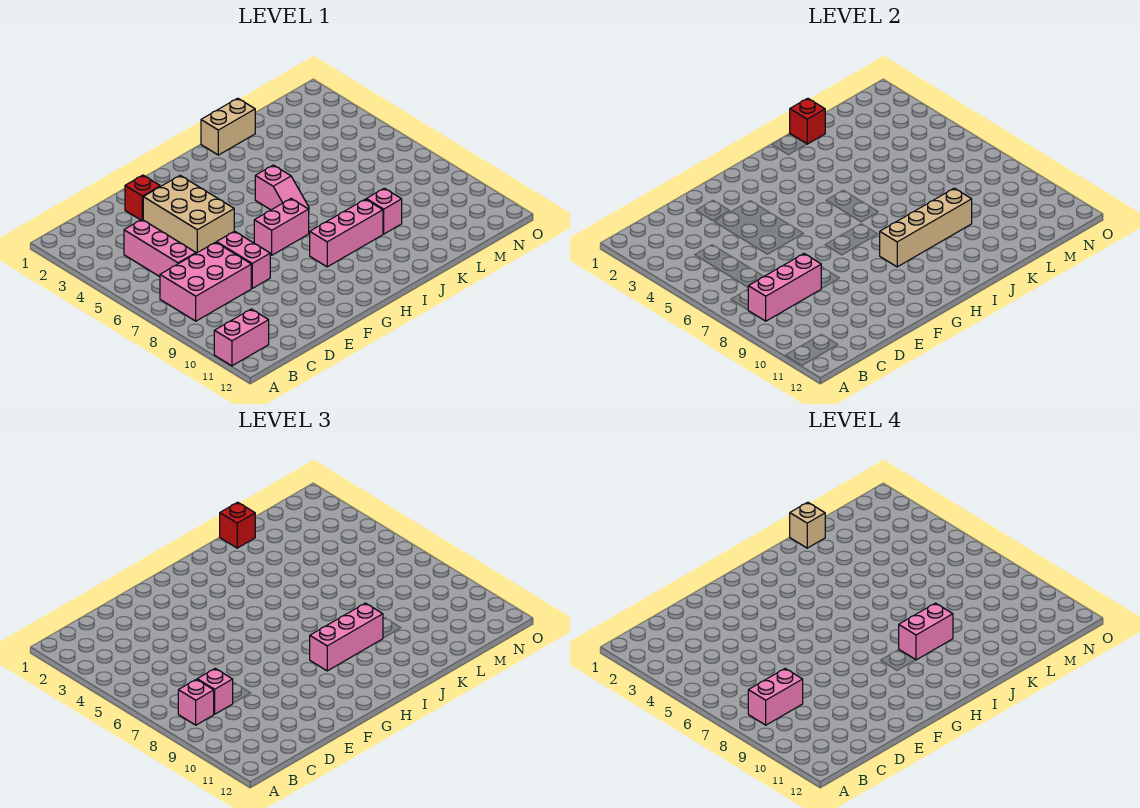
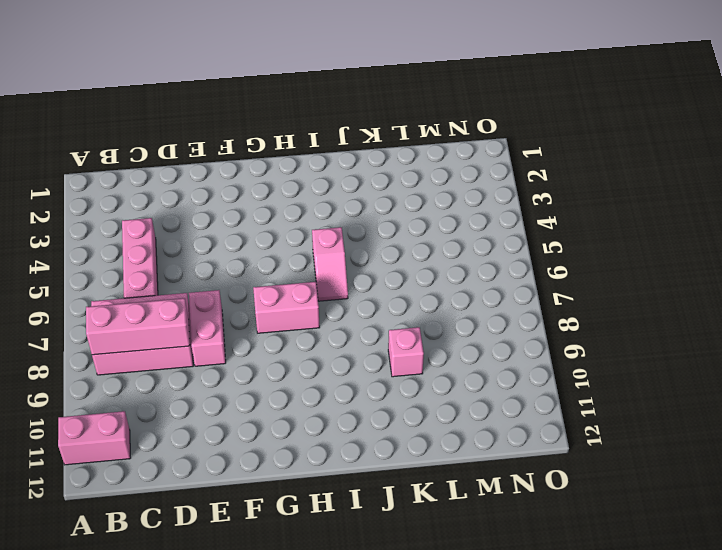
none -> red brick E2 level 1
none -> tan brick E3:F5 level 1
none -> pink brick H9:J9 level 1

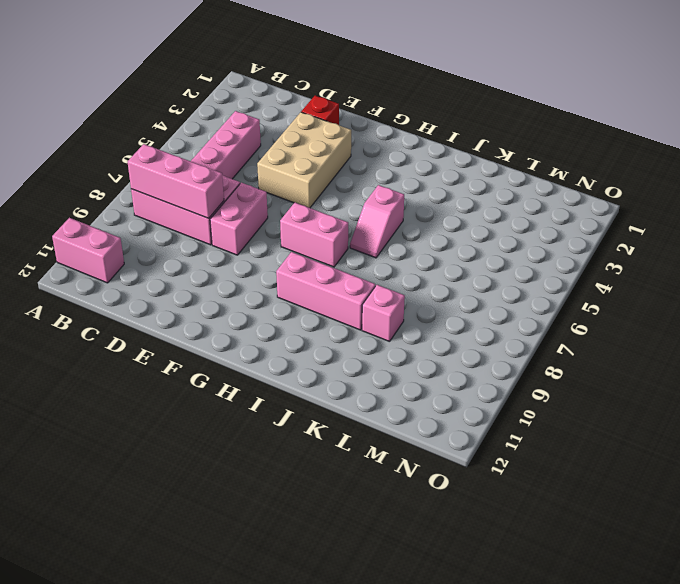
none -> tan brick J1:K1 level 1
none -> tan brick H9:K9 level 2
none -> red brick K1 level 2

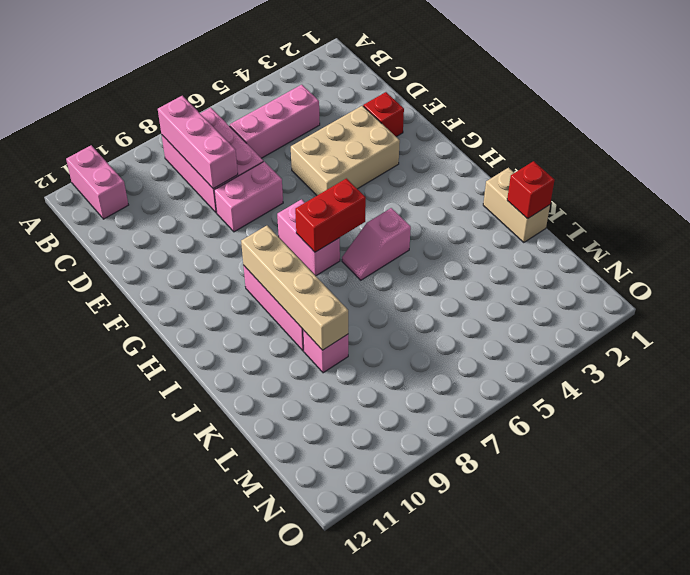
red brick H6:H7 level 2 -> none
none -> pink brick B8 level 3
none -> pink brick C8 level 3
none -> pink brick H9:J9 level 3

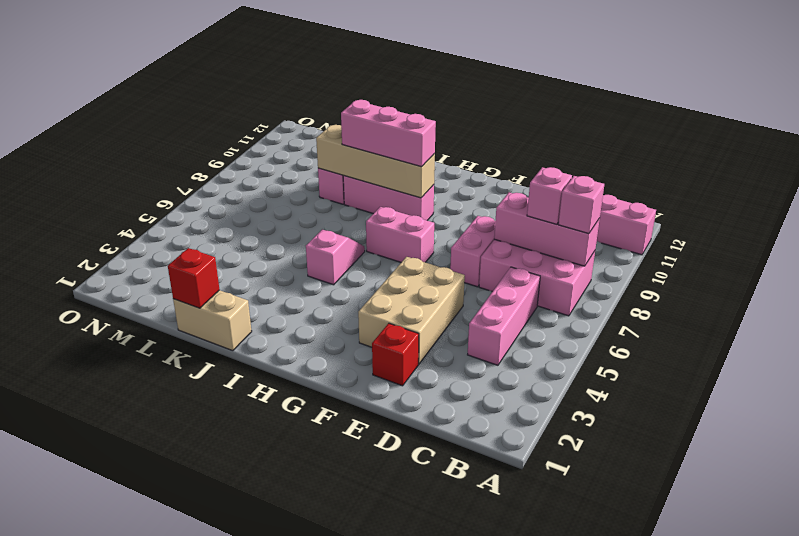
none -> red brick K1 level 3
none -> pink brick B8:C8 level 4
none -> pink brick I9:J9 level 4

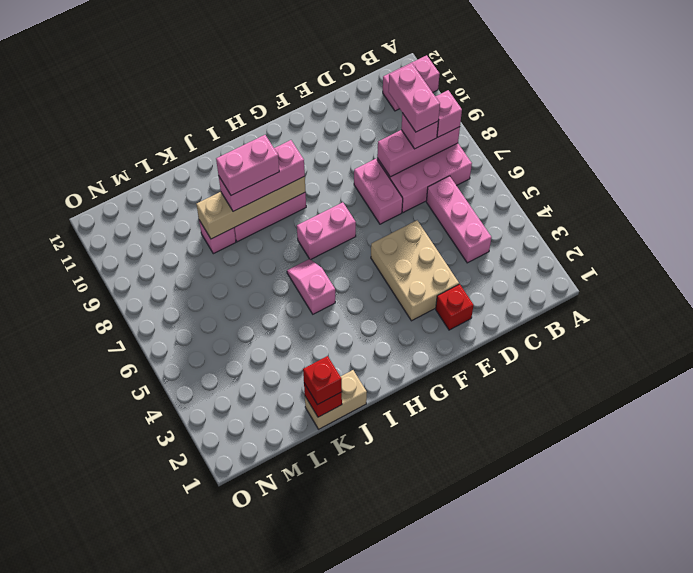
pink brick C8:C9 level 4 -> pink brick B8:C8 level 4
none -> tan brick K1 level 4

